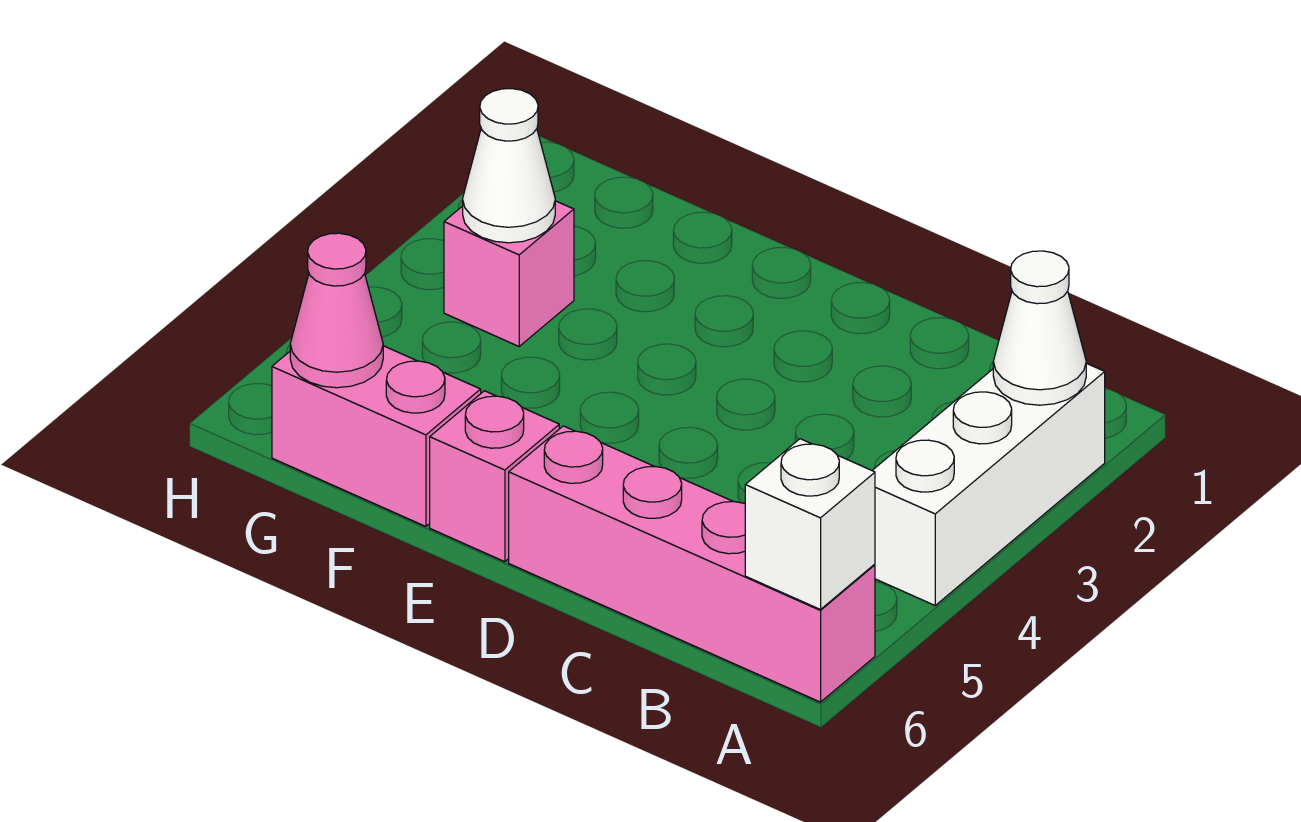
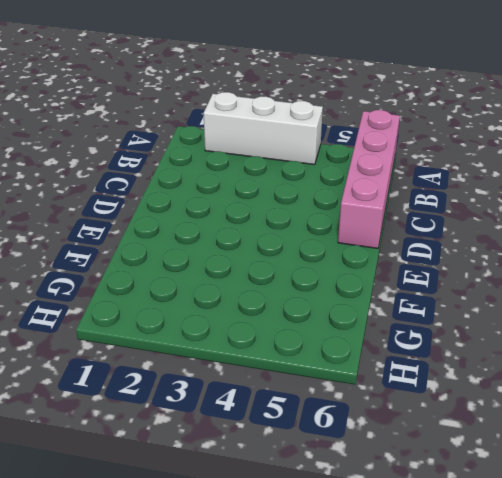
none -> pink brick E6 level 1
none -> pink brick F6:G6 level 1

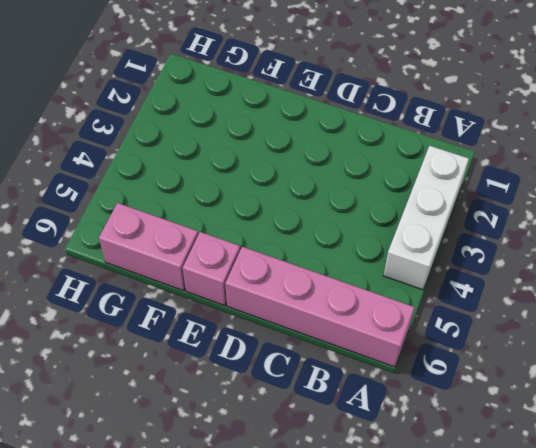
none -> pink brick G3 level 1
none -> white cone A2 level 2

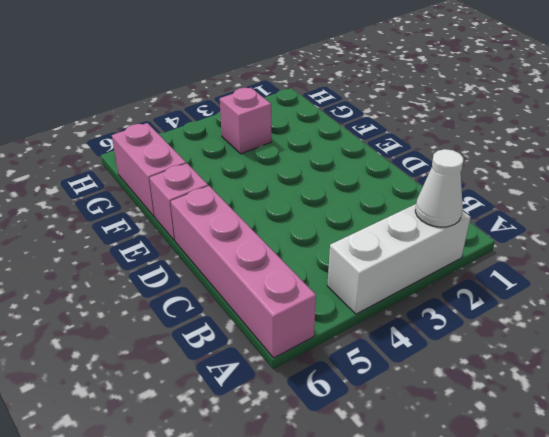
none -> white brick A6 level 2
none -> white cone G3 level 2

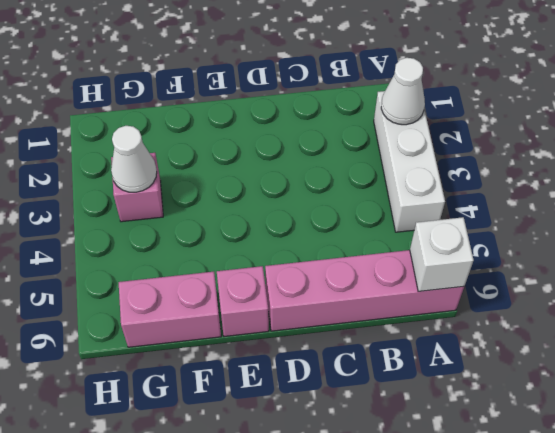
none -> pink cone G6 level 2

